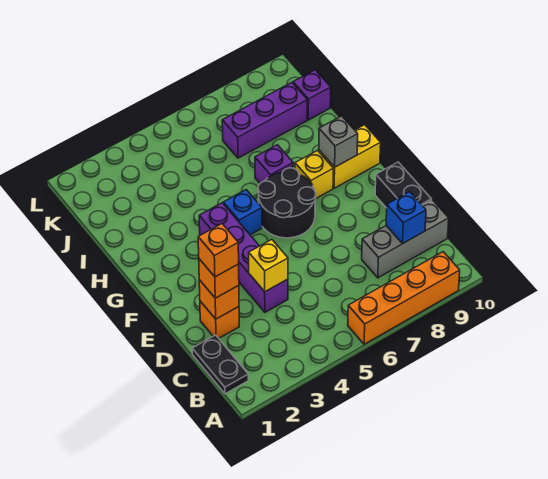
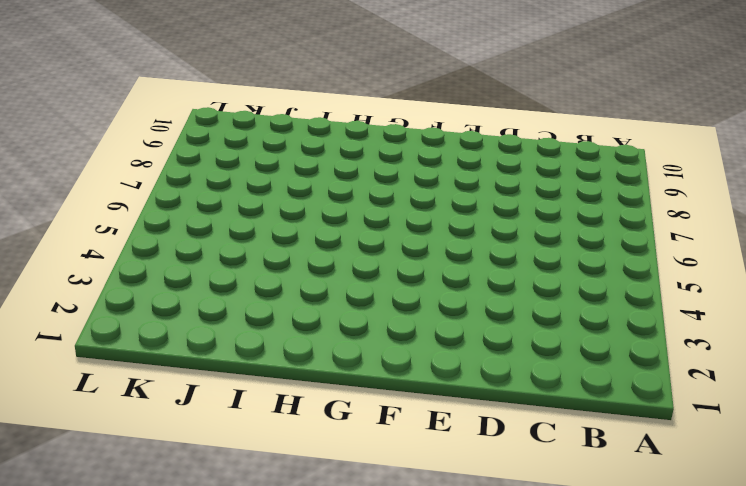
none -> orange brick A6:A9 level 1
none -> black plate B1:C1 level 1
none -> grey brick C8:C10 level 1

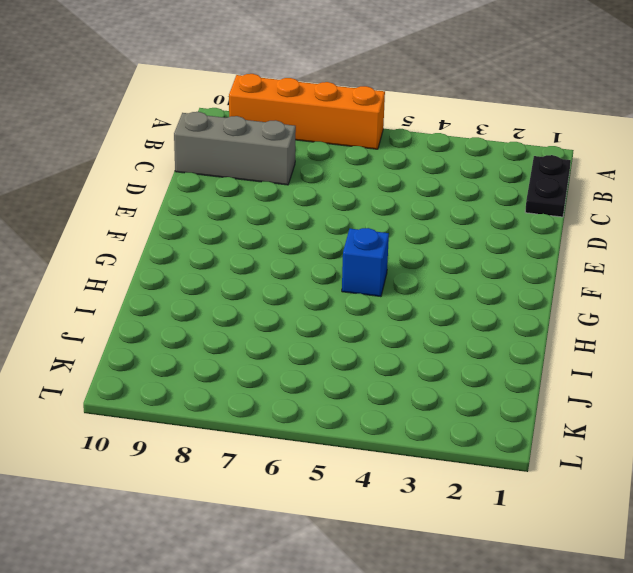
none -> orange brick D2 level 1
none -> purple brick D4:G4 level 1
none -> black brick D10:E10 level 1

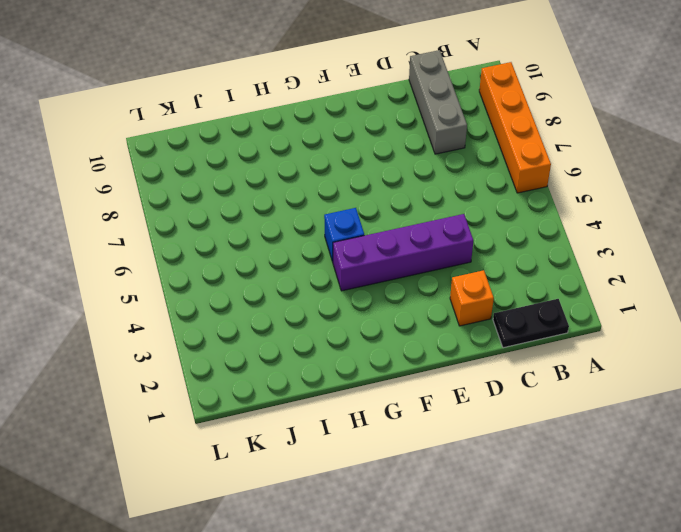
none -> black brick D10:E10 level 1
none -> black round brick F6:G7 level 1
none -> yellow brick G8 level 1

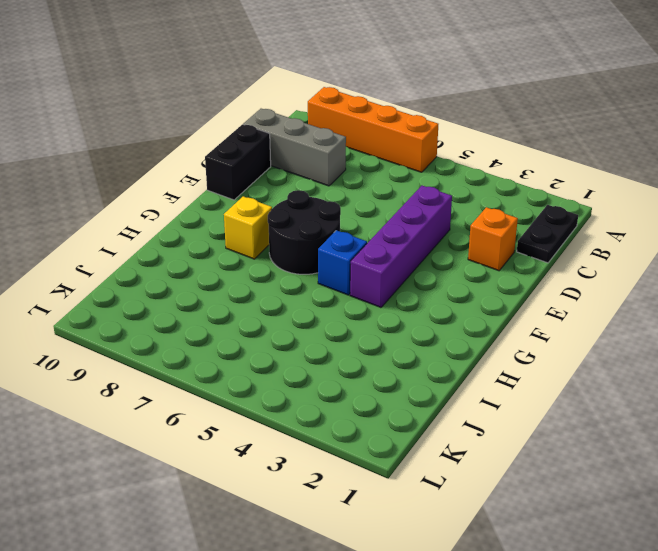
none -> yellow brick G9:G10 level 1
none -> purple brick H7 level 1
none -> purple brick J7:J9 level 1

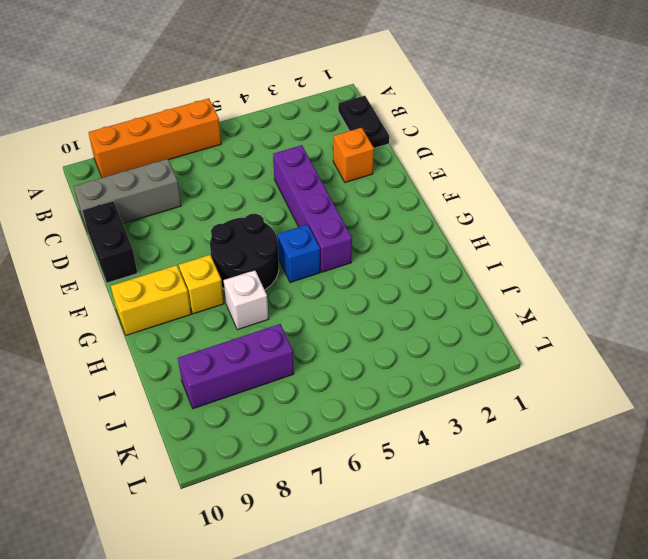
white brick H7 level 1 -> purple brick H7 level 1
none -> purple brick J10 level 1
none -> blue brick C9 level 2
none -> orange brick D2 level 2

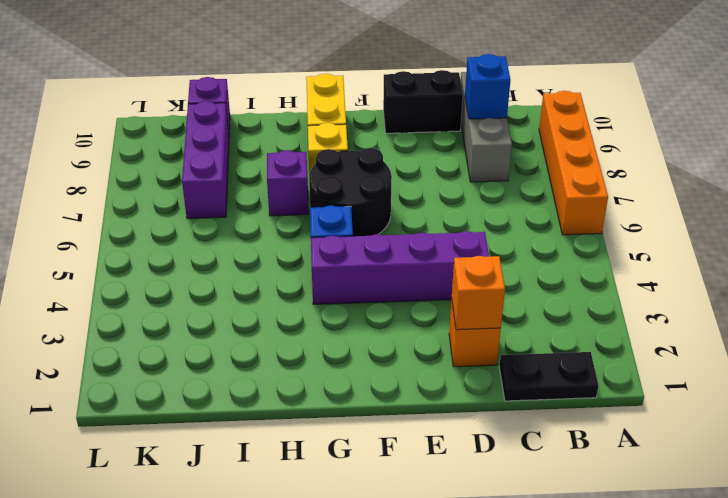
none -> yellow brick D4 level 2
none -> grey brick G9 level 2
none -> orange brick D2 level 3

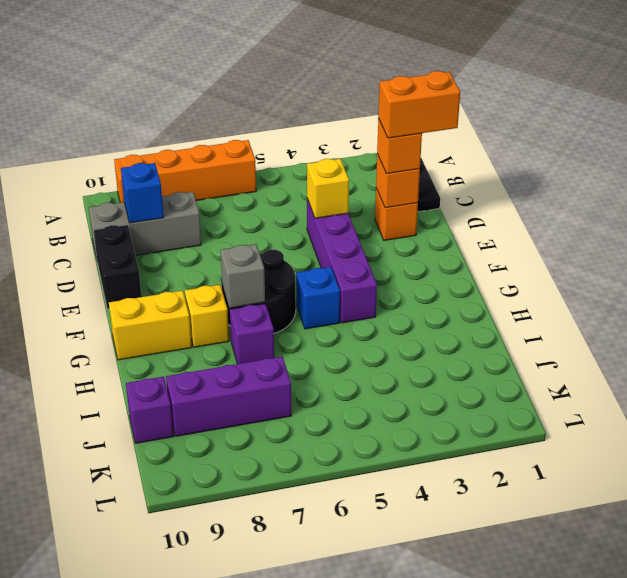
orange brick D1:D2 level 4 -> orange brick D2 level 4
grey brick G7 level 2 -> grey brick G9 level 2

